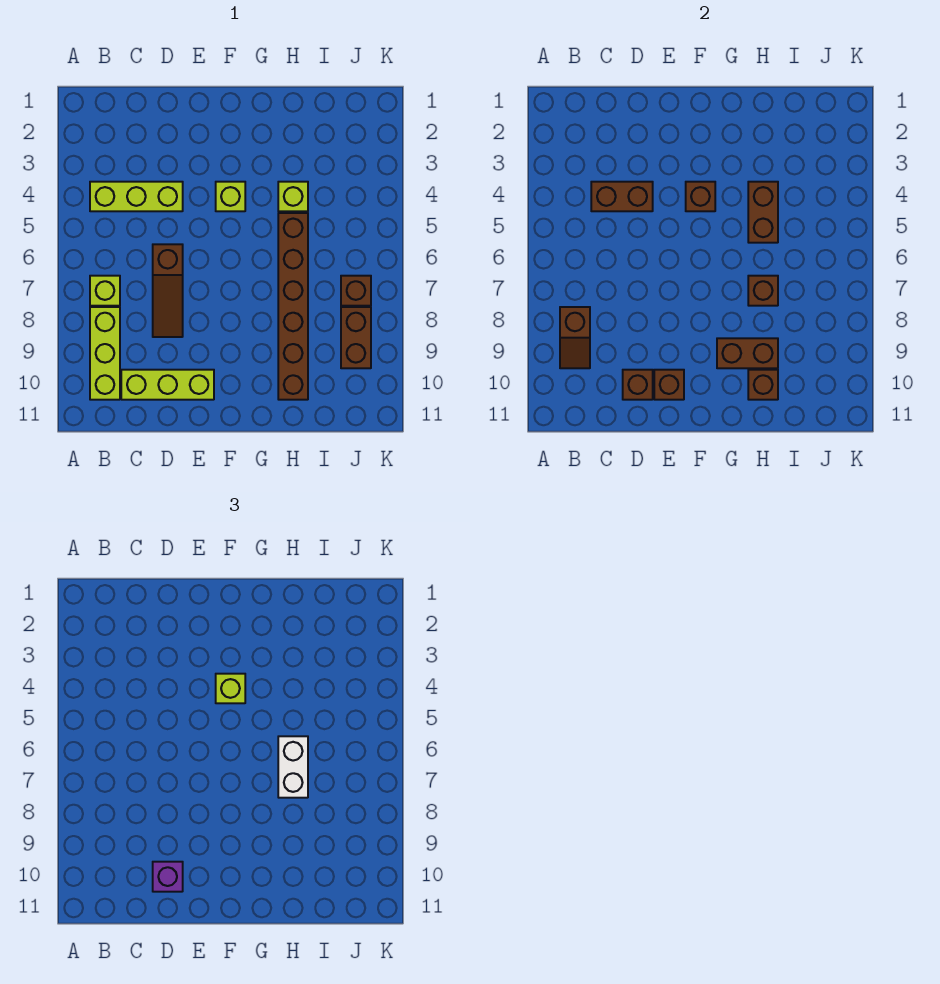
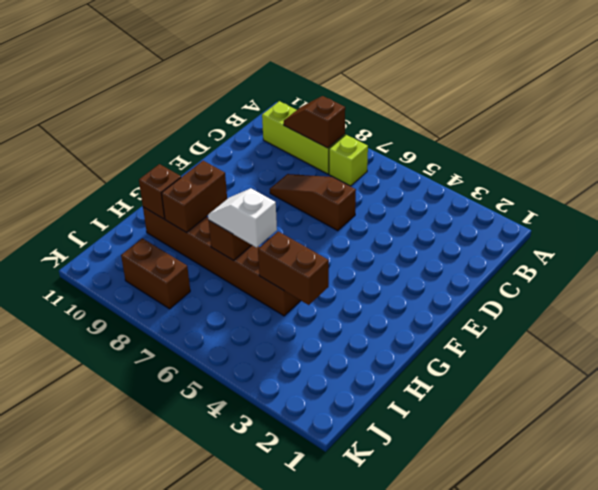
white slope H6:H7 level 3 top 6 -> white brick H6:H7 level 3
none -> lime brick B4:D4 level 1
none -> lime brick C10:E10 level 1
none -> lime brick F4 level 1

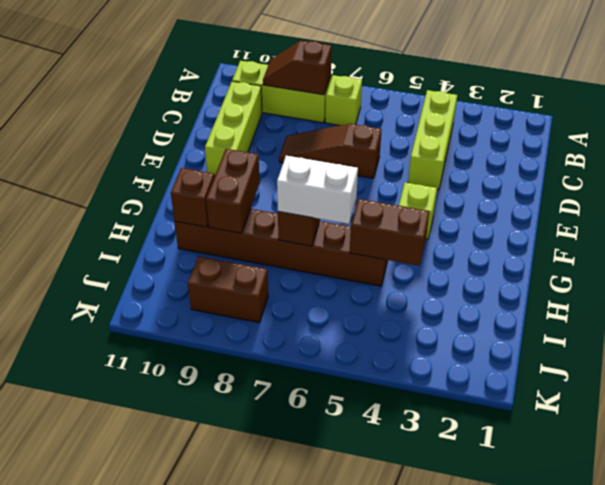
none -> lime brick H4 level 1
none -> brown brick J7 level 1
none -> brown brick C4:D4 level 2

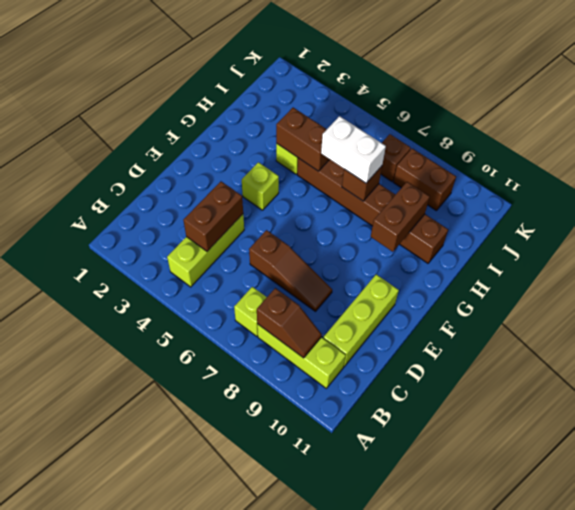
none -> brown brick D10 level 2
none -> brown brick E10 level 2
none -> brown brick F4 level 2

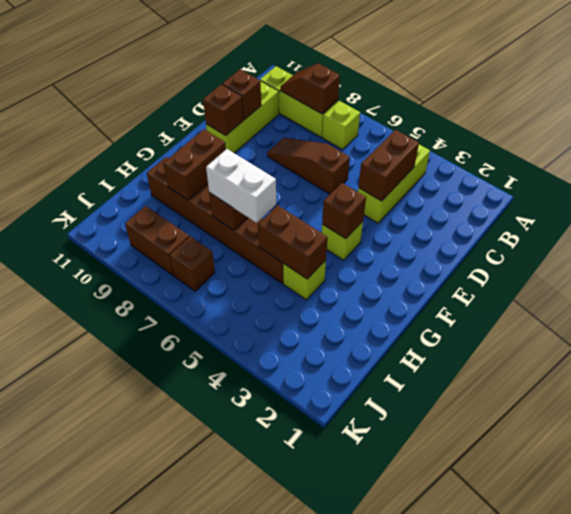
none -> brown brick H10 level 2
none -> purple brick D10 level 3
none -> lime brick F4 level 3

